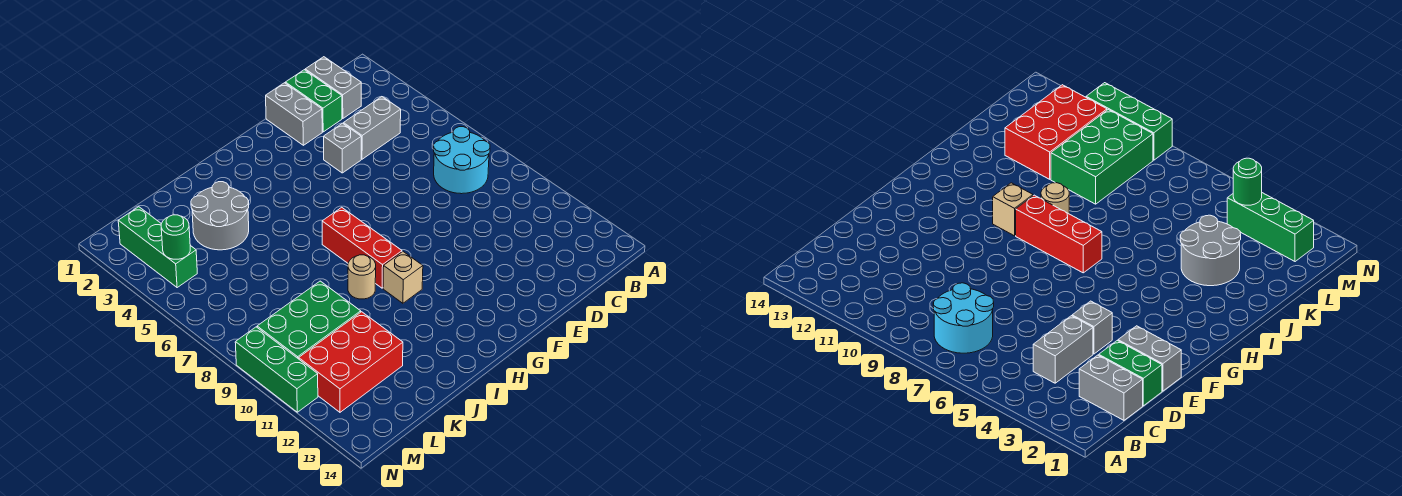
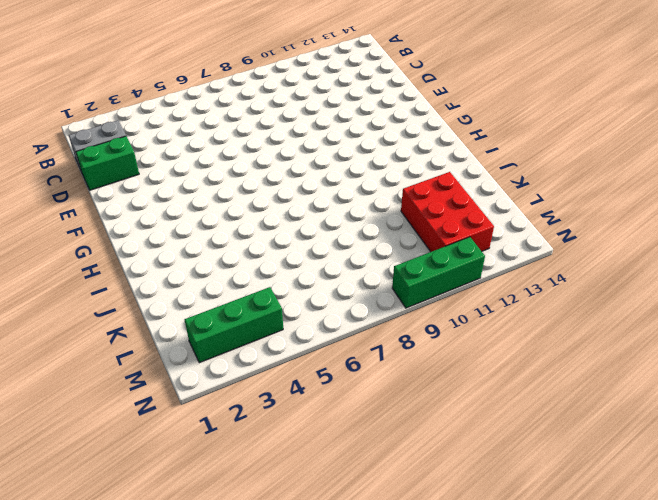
none -> cyan round brick B7:C8 level 1
none -> grey brick C4:D4 level 1
none -> grey brick E1:E2 level 1

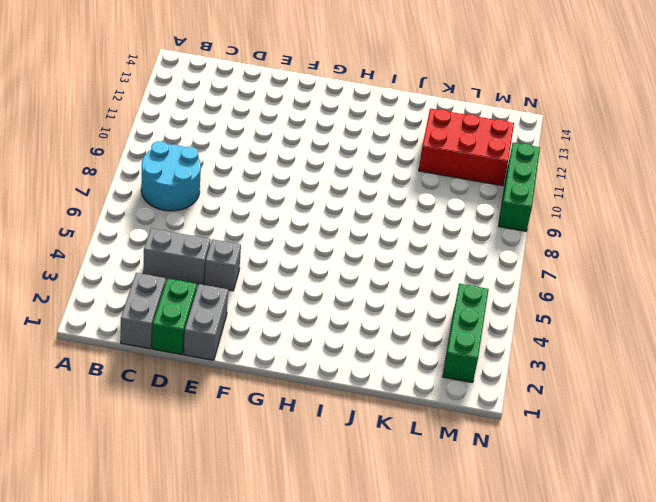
none -> red brick H7:H9 level 1
none -> tan brick H10 level 1
none -> tan round brick I9 level 1

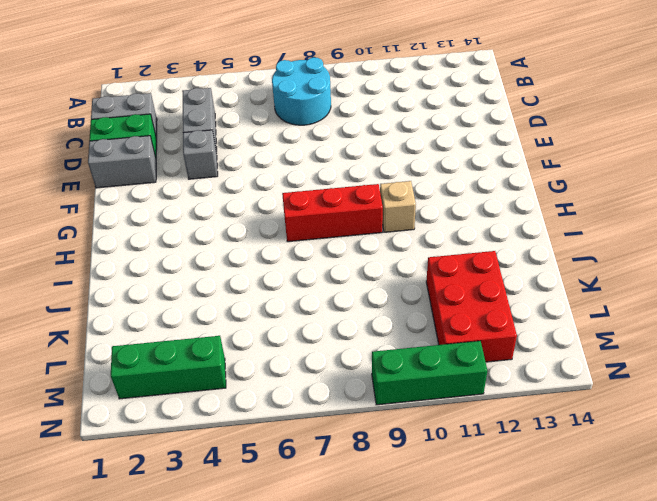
none -> tan round brick I9 level 1
none -> grey round brick J3:K4 level 1
none -> green brick K9:M10 level 1

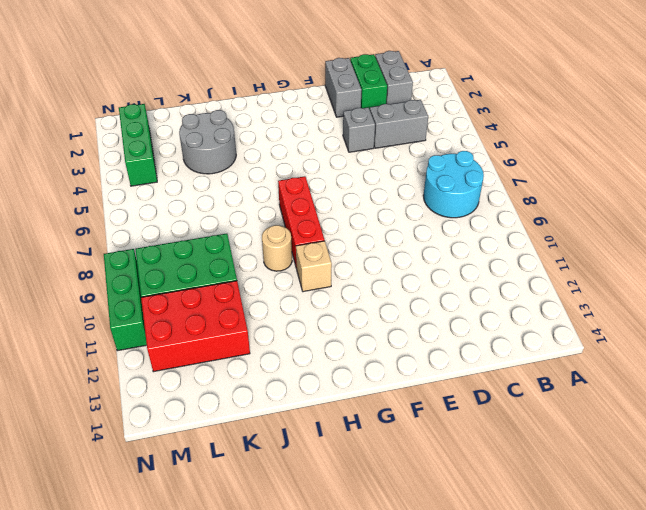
none -> green round brick M4 level 2

